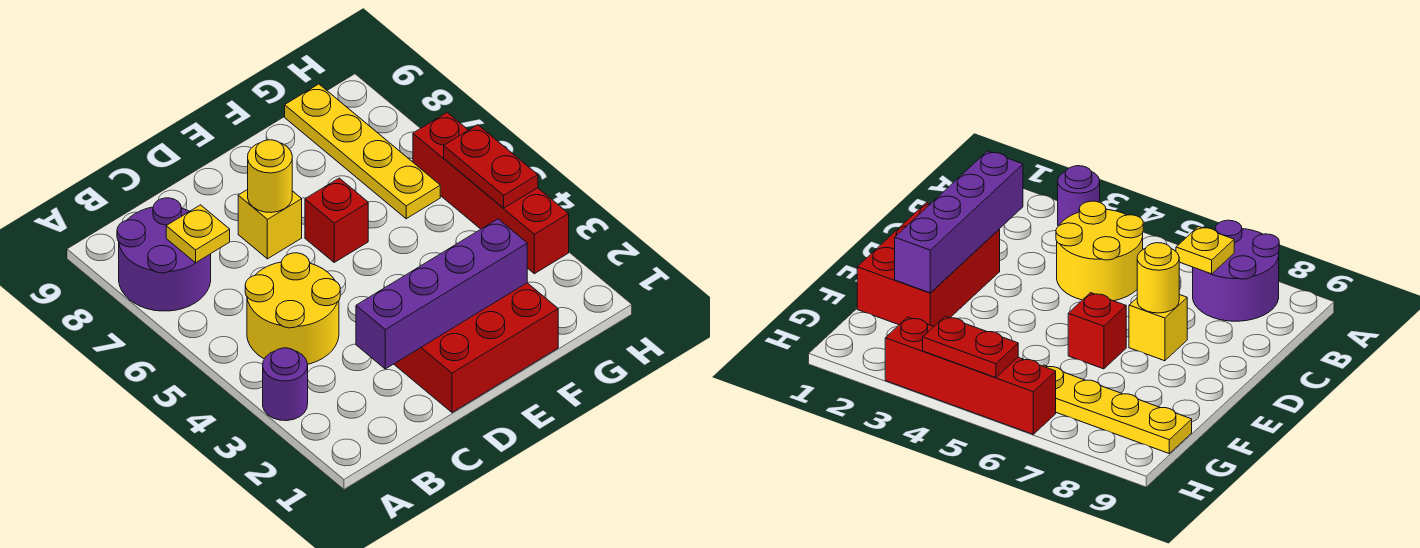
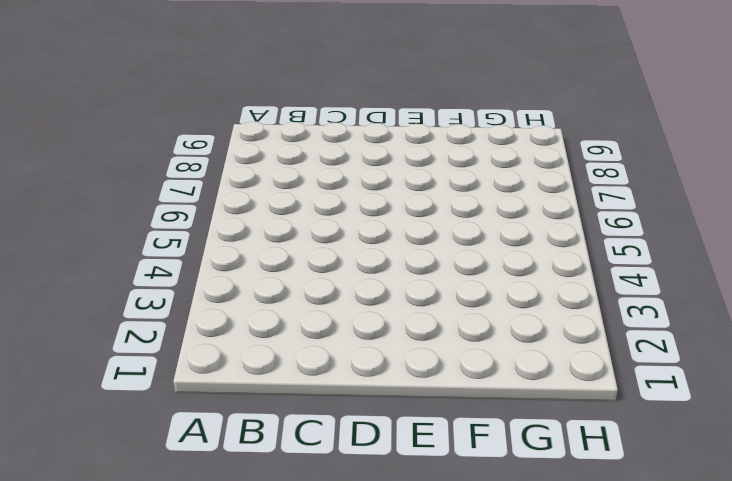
none -> purple round brick A3 level 1
none -> purple round brick A7:B8 level 1
none -> yellow round brick B4:C5 level 1

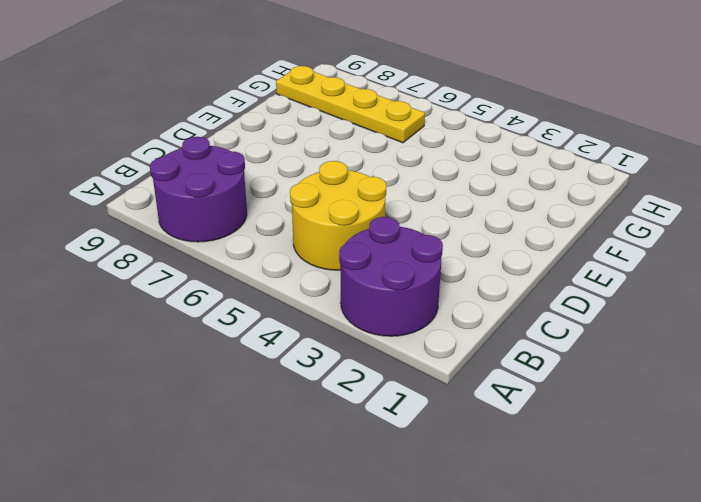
purple round brick A2:B3 level 1 -> purple round brick A3 level 1
none -> red brick D1:F2 level 1
none -> yellow brick D7 level 1
none -> red brick E6 level 1

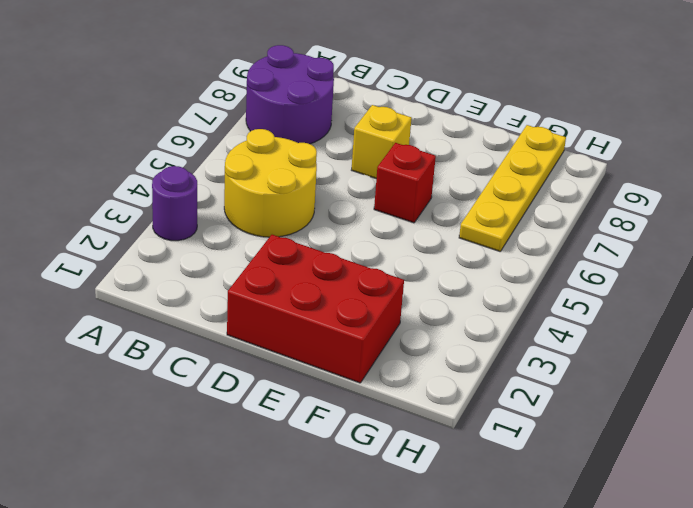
none -> red brick H3:H6 level 1
none -> yellow plate B7 level 2
none -> purple brick C2:F2 level 2

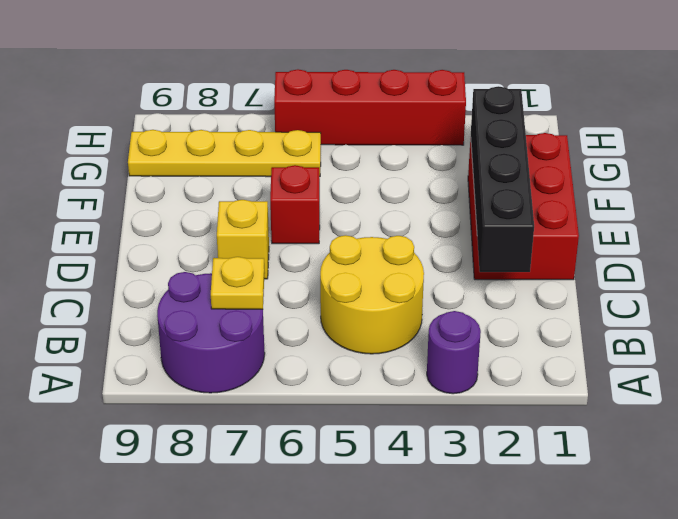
black brick C2:F2 level 2 -> purple brick C2:F2 level 2
none -> yellow round brick D7 level 2
none -> red plate H4:H5 level 2

